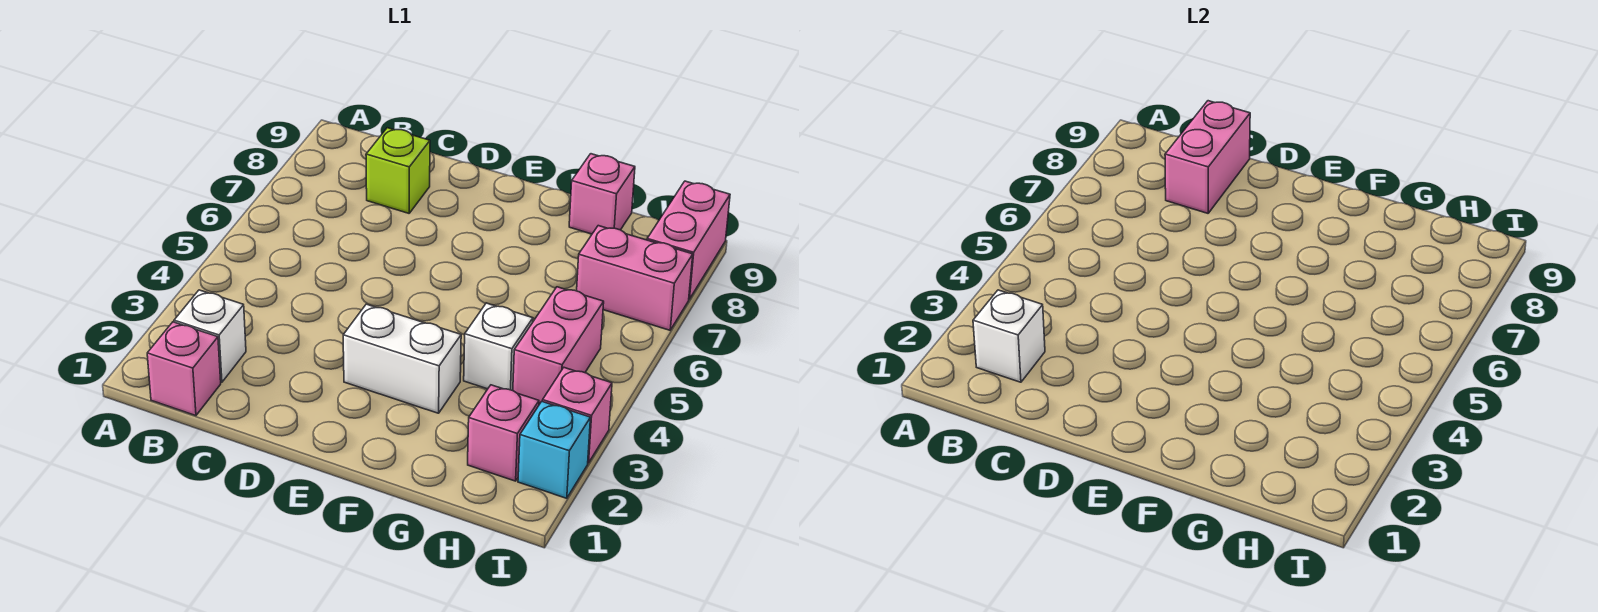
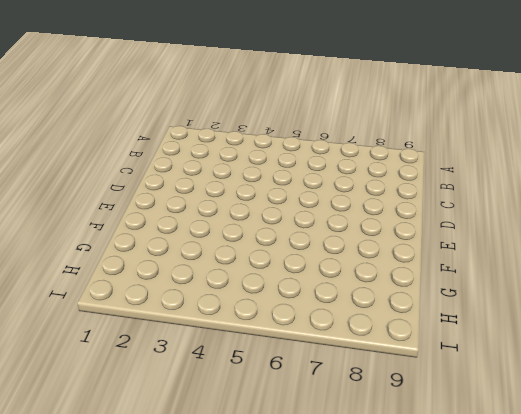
none -> pink brick B1 level 1
none -> white brick B2 level 1
none -> lime brick C8 level 1

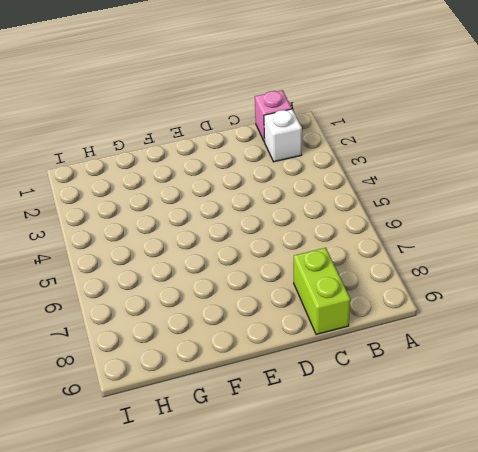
lime brick C8:C9 level 1 -> lime brick C8 level 1
none -> white brick E3:F3 level 1
none -> white brick G4 level 1
none -> pink brick G9 level 1

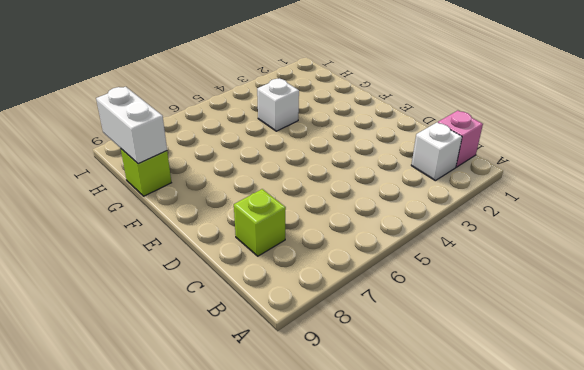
lime brick G9 level 1 -> pink brick G9 level 1
white brick G9:H9 level 2 -> white brick E3:F3 level 1
none -> pink brick H2 level 1
none -> pink brick H4:H5 level 1
none -> pink brick H7:I7 level 1

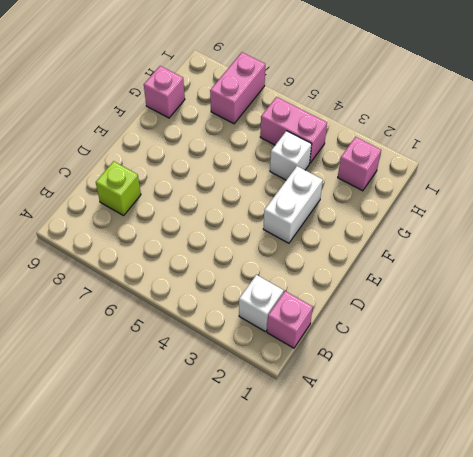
none -> cyan brick I2 level 1
none -> pink brick I3 level 1
none -> pink brick I8:I9 level 1

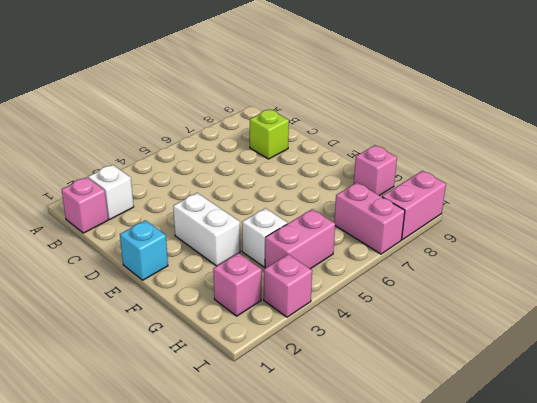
cyan brick E1 level 1 -> cyan brick I2 level 1
none -> white brick B2 level 2
none -> pink brick C8:C9 level 2

